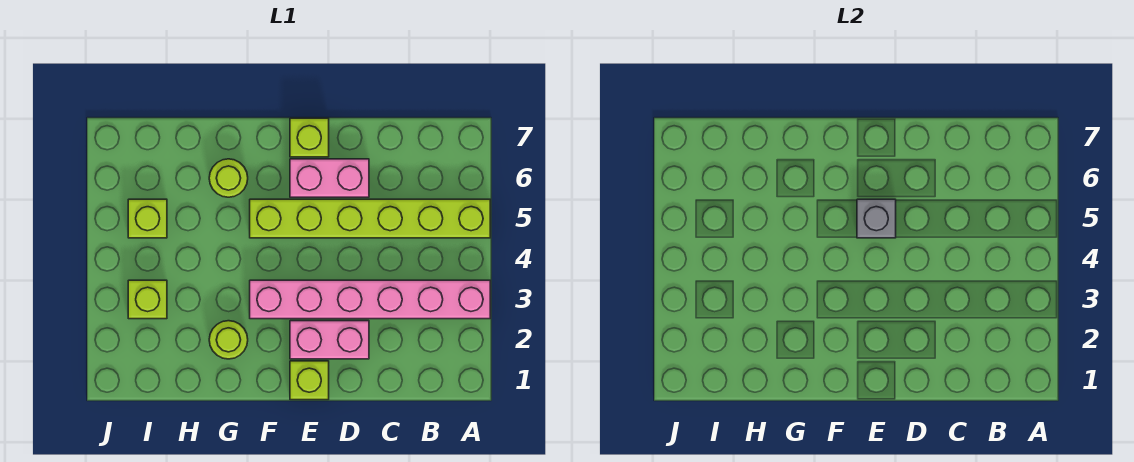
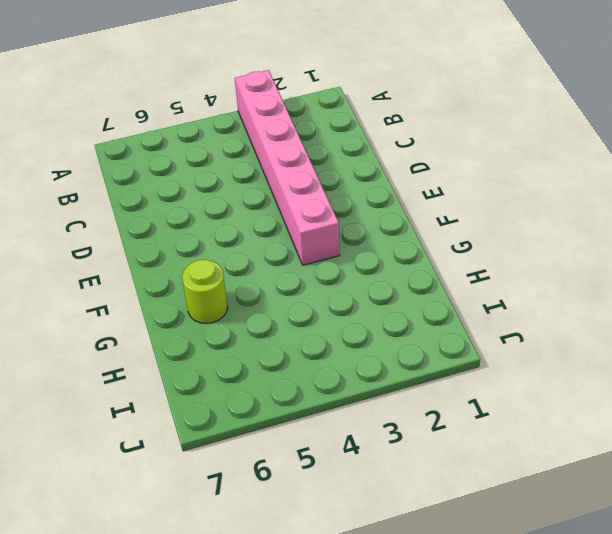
none -> lime brick A5:F5 level 1
none -> pink brick D2:E2 level 1

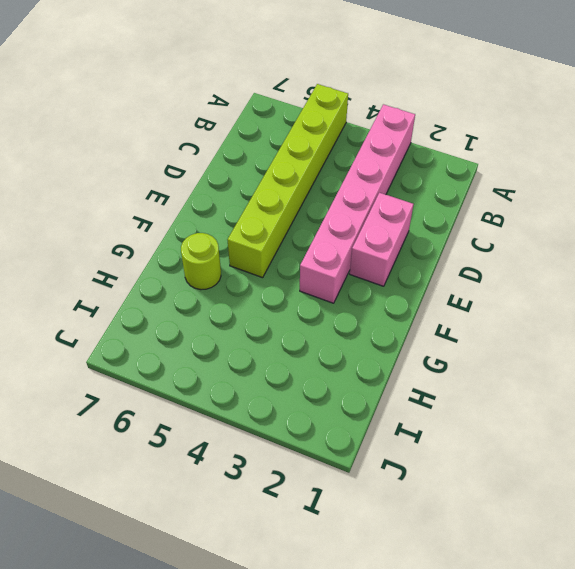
none -> pink brick D6:E6 level 1
none -> lime brick E1 level 1

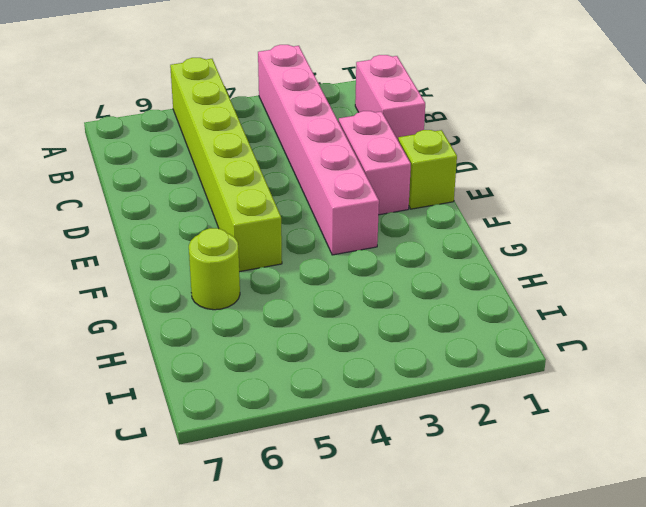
pink brick B1:C1 level 1 -> pink brick D6:E6 level 1
none -> lime brick E7 level 1
none -> lime round brick G2 level 1

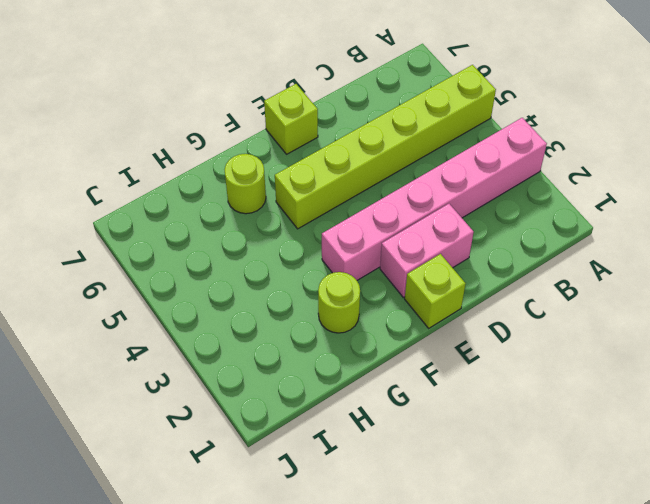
none -> pink brick D6:E6 level 1
none -> lime brick I3 level 1

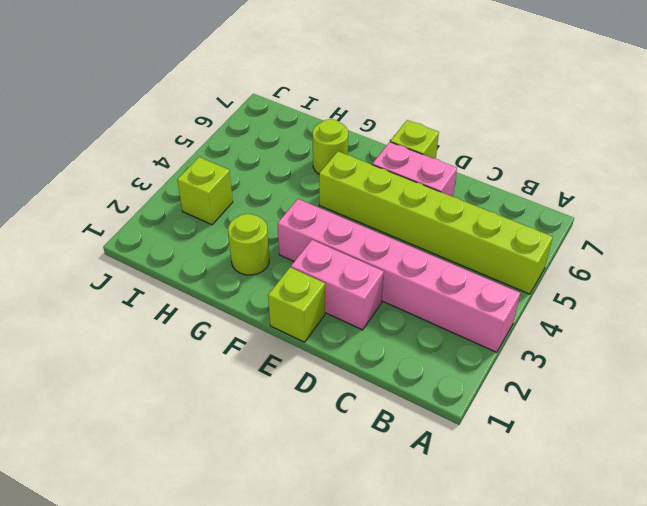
none -> lime brick I5 level 1
none -> grey brick E5 level 2

